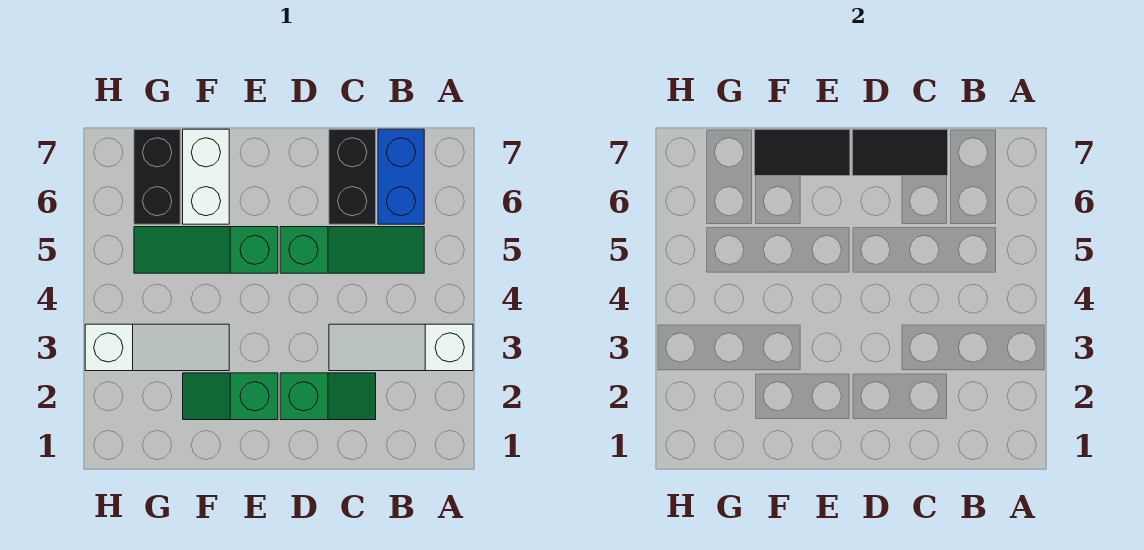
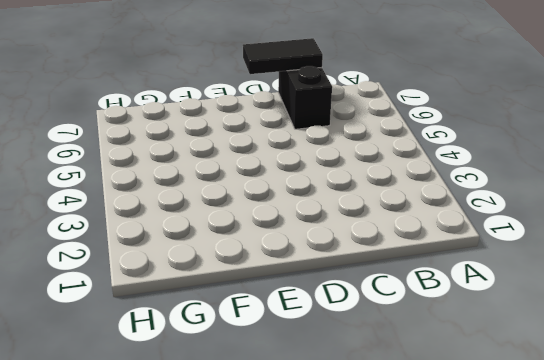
none -> white slope A3:C3 level 1 top A
none -> green slope B5:D5 level 1 top D
none -> blue brick B6:B7 level 1

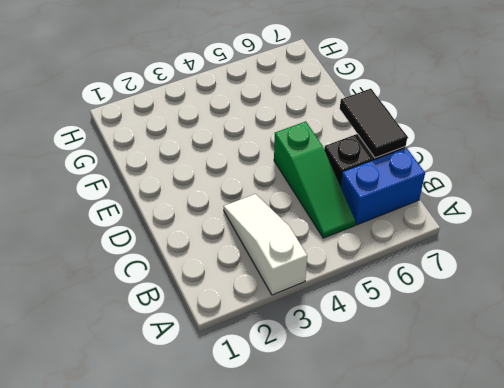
none -> green slope C2:D2 level 1 top D
none -> green slope E2:F2 level 1 top E
none -> green slope E5:G5 level 1 top E

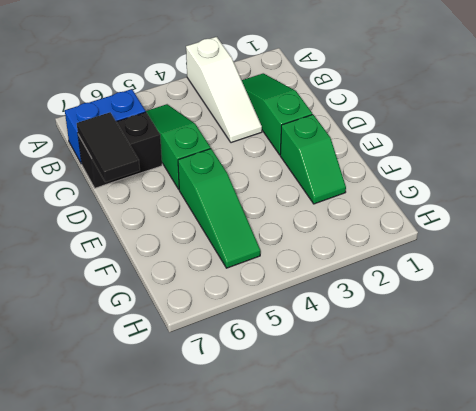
green slope B2:D2 level 1 top D -> green slope C2:D2 level 1 top D
none -> white slope F3:H3 level 1 top H
none -> white brick F6:F7 level 1
none -> black brick G6:G7 level 1

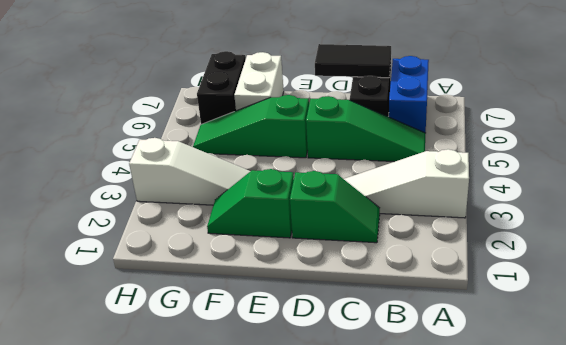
none -> black tile E7:F7 level 2

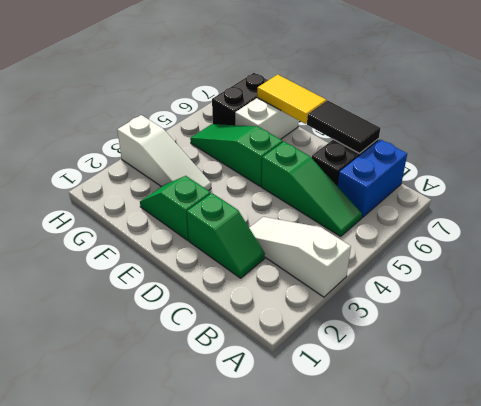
yellow tile E7:F7 level 2 -> black tile E7:F7 level 2

